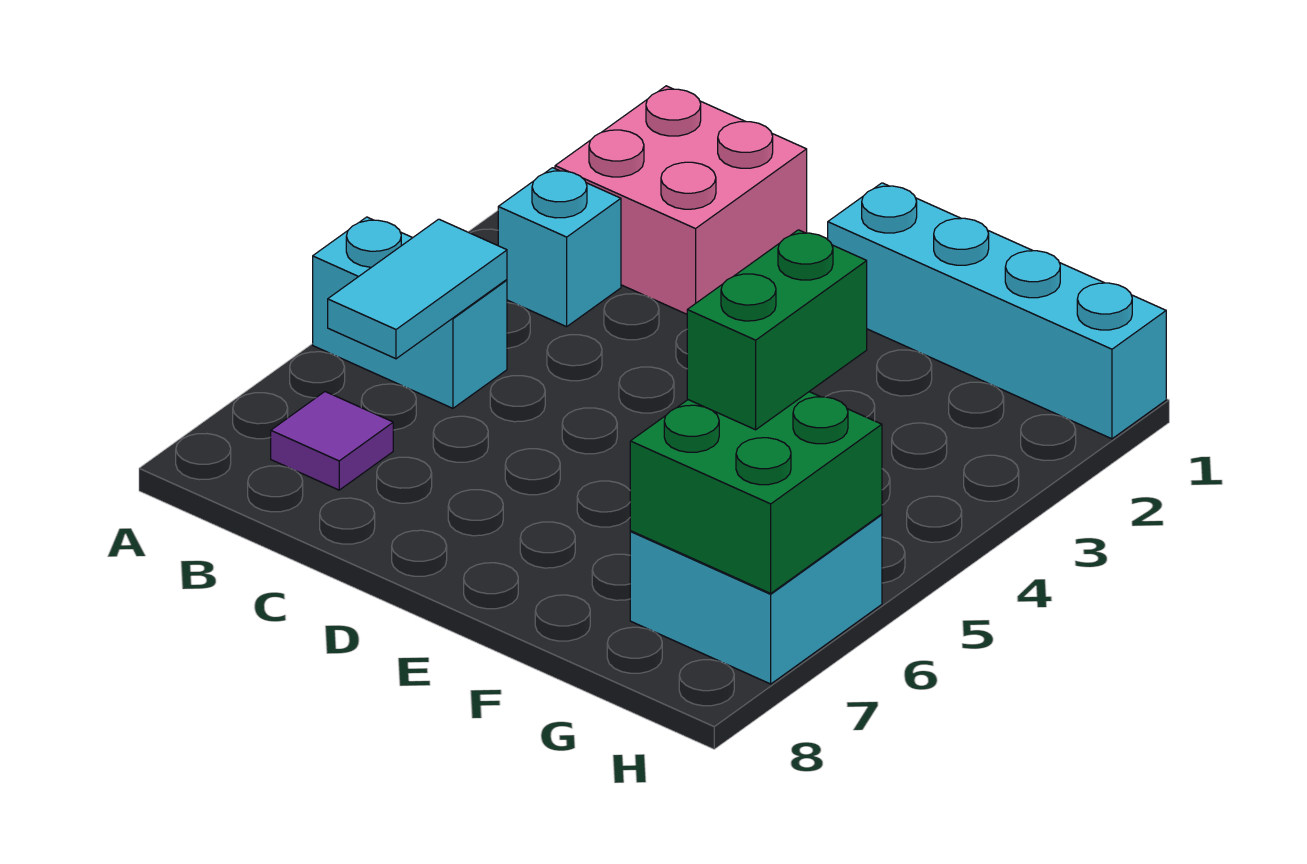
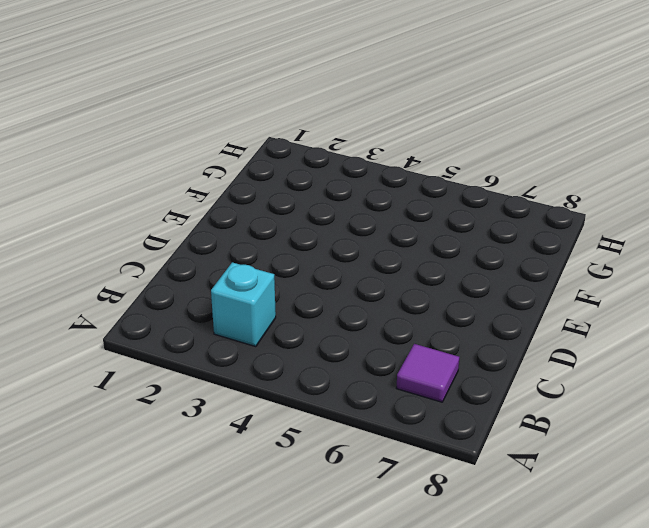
none -> cyan brick A5:B5 level 1
none -> pink brick B1:C2 level 1

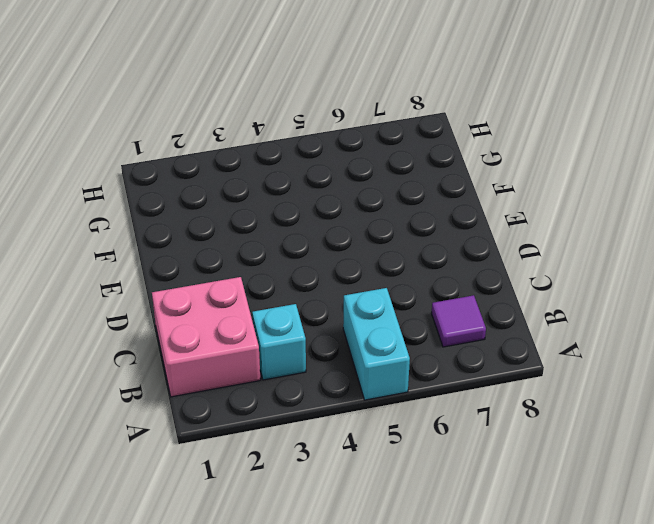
none -> cyan brick E1:H1 level 1
none -> cyan brick G6:H7 level 1

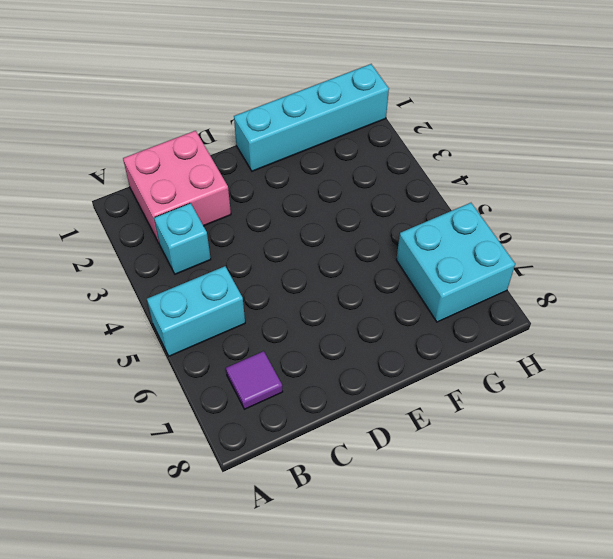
none -> cyan tile B5:B6 level 2
none -> green brick G6:H7 level 2

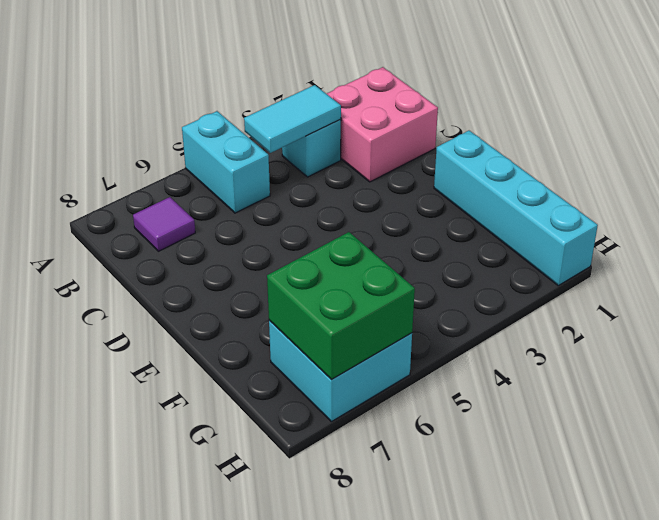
cyan tile B3:B4 level 2 -> cyan tile B5:B6 level 2
none -> green brick G5:G6 level 3

